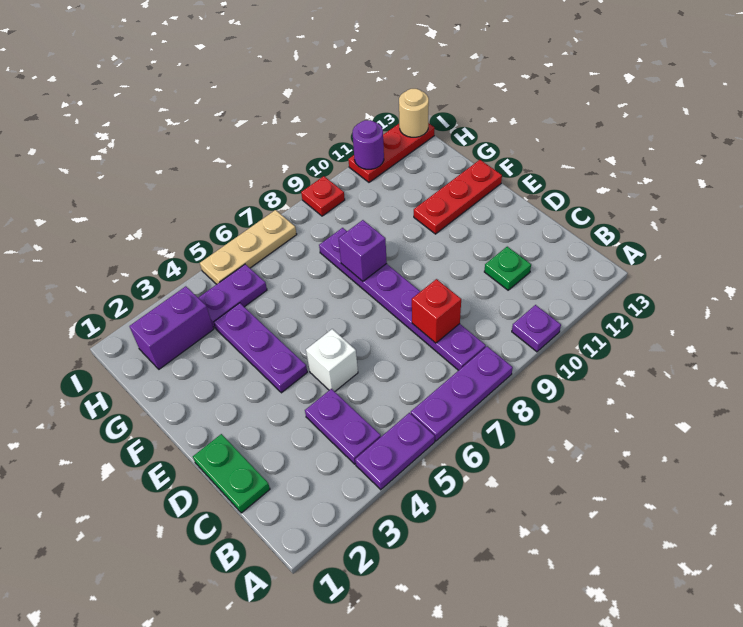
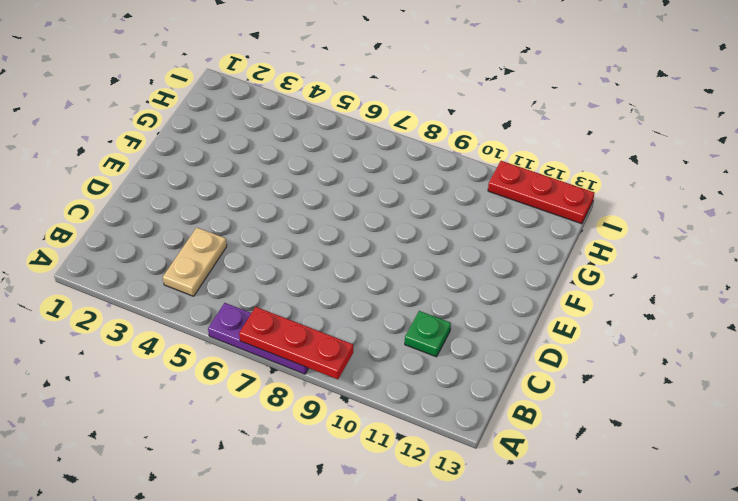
red plate A7:A9 level 2 -> red plate F11:F13 level 1
tan plate B4:C4 level 1 -> purple plate B4:C4 level 1
none -> purple plate A4:A5 level 1
none -> purple plate A10 level 1
none -> purple plate B8:G8 level 1

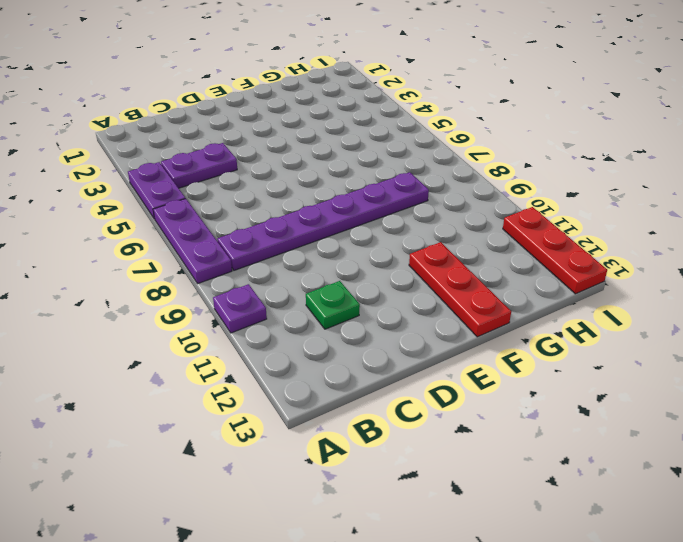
none -> green plate C1:D1 level 1
none -> white brick D5 level 1
none -> purple plate E4:G4 level 1

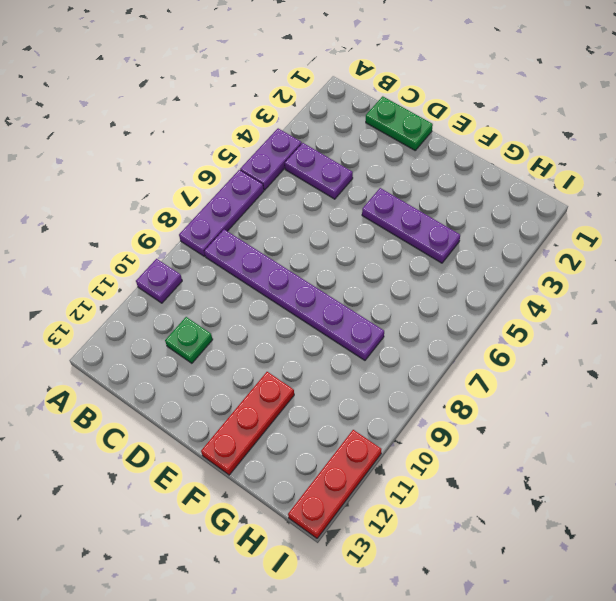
none -> white brick D5 level 1
none -> purple brick H2:H3 level 1
none -> purple plate H4:H5 level 1

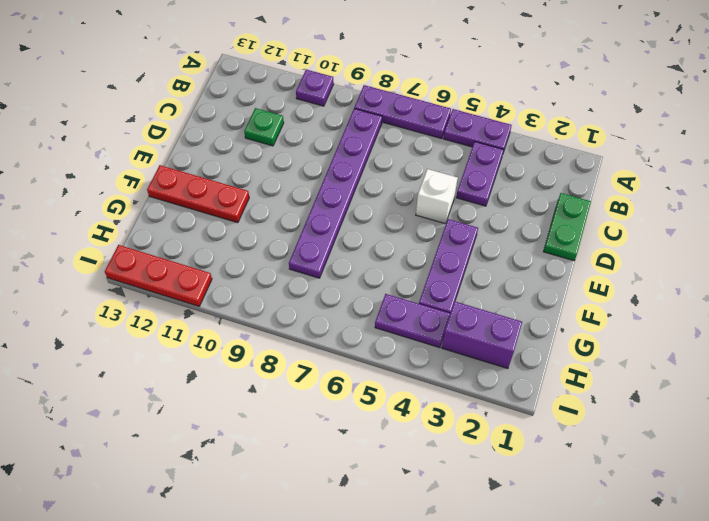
none -> tan plate I5:I7 level 1
none -> red plate I9 level 1
none -> red brick C8 level 2

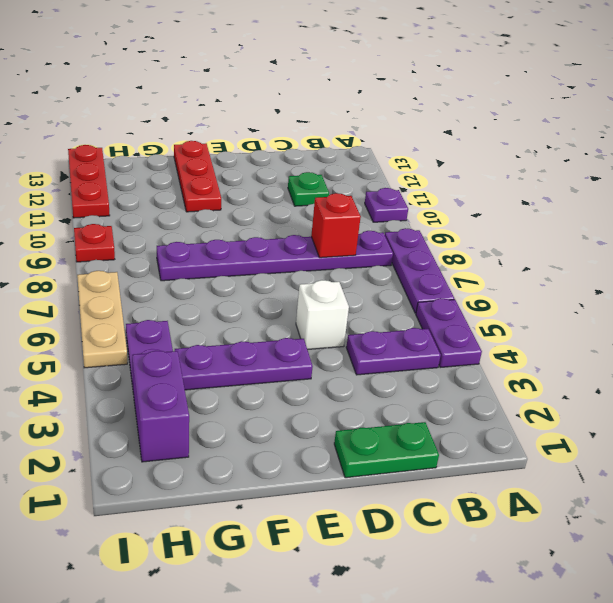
none -> purple brick F8 level 2
none -> purple round brick I11 level 2
none -> tan round brick I13 level 2

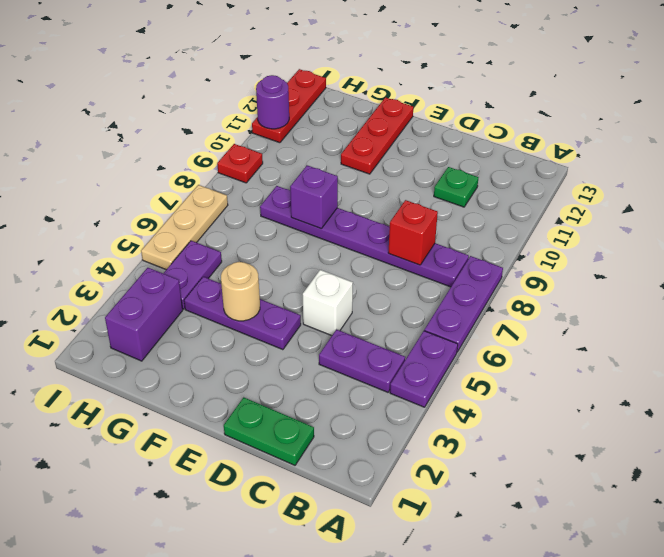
tan round brick F4 level 2 -> tan round brick I13 level 2
none -> purple plate A10 level 1

